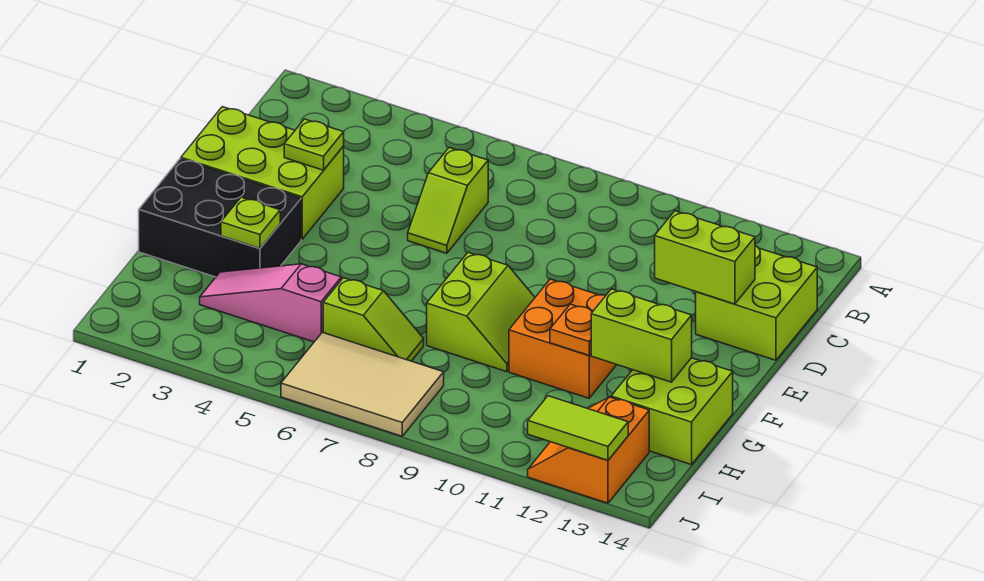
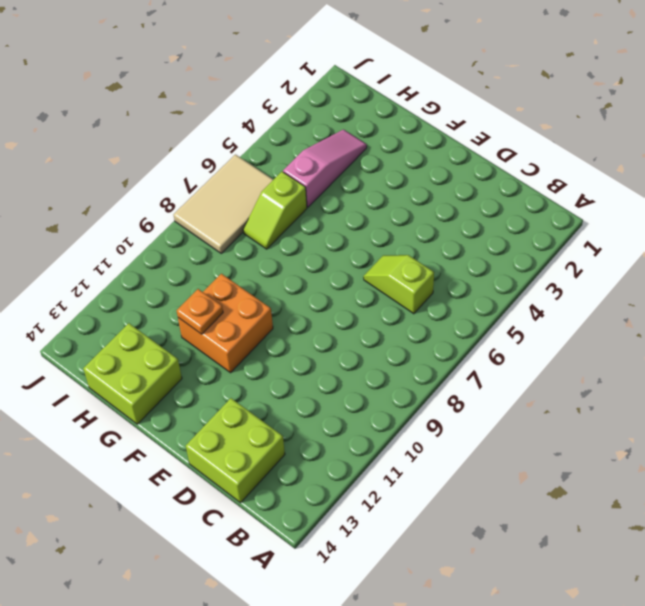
none -> lime brick D1:E3 level 1
none -> black brick F1:G3 level 1
none -> lime slope F8:G9 level 1 top 8

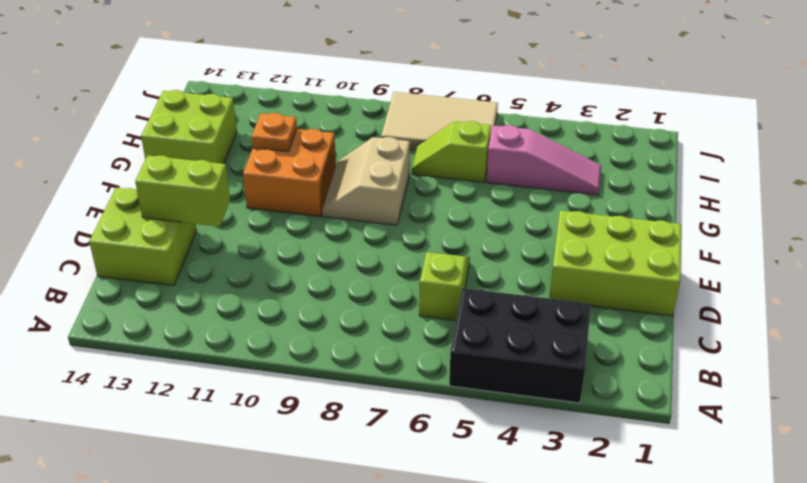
black brick A3:B5 level 1 -> black brick F1:G3 level 1
tan slope F8:G9 level 1 top 8 -> lime slope F8:G9 level 1 top 8
none -> orange slope I12:J13 level 1 top 13
none -> lime plate D3 level 2
none -> lime plate G3 level 2

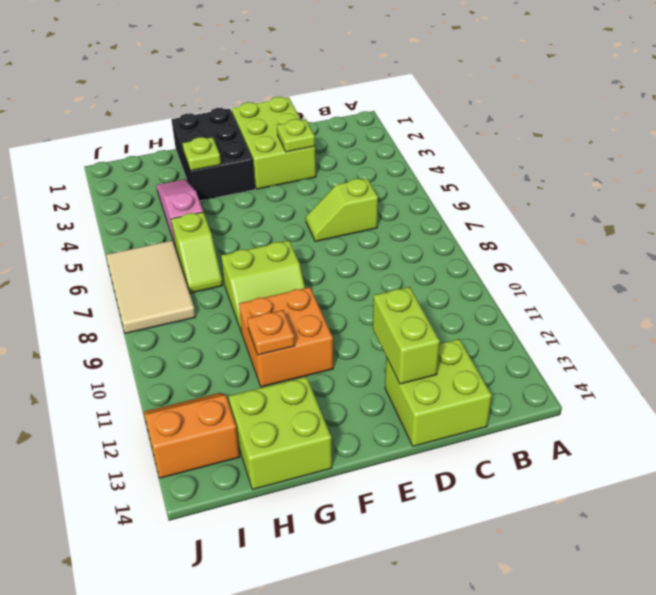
none -> lime brick G12:G13 level 2
none -> lime tile J12:J13 level 2

